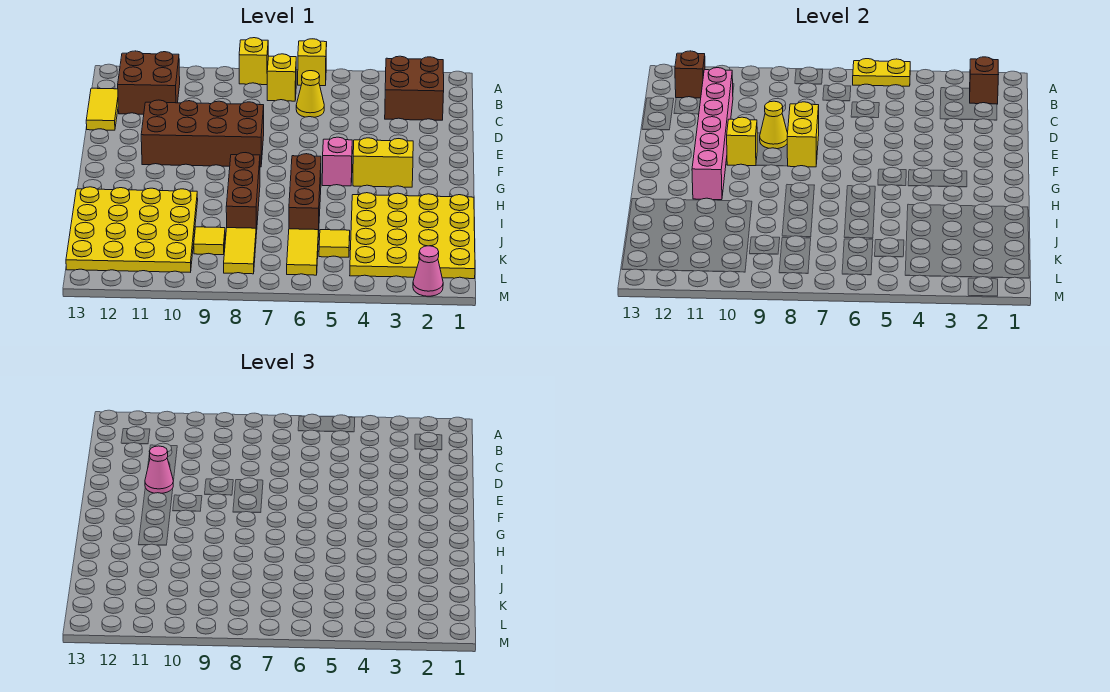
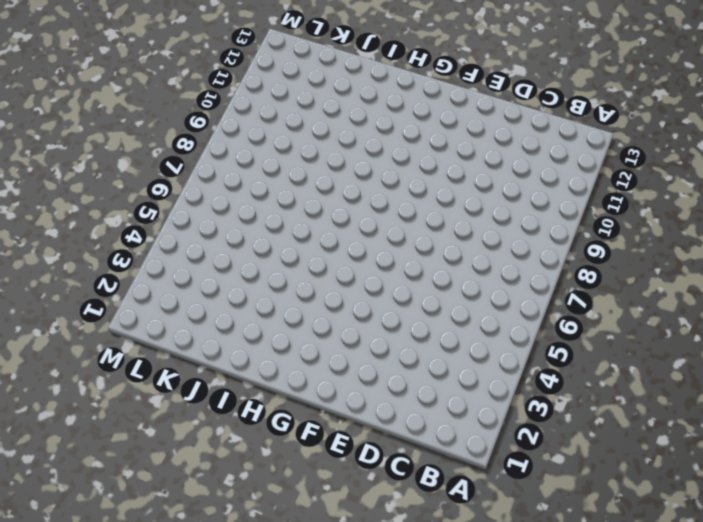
none -> yellow brick A6 level 1
none -> yellow brick A8 level 1
none -> brown brick B2:C3 level 1

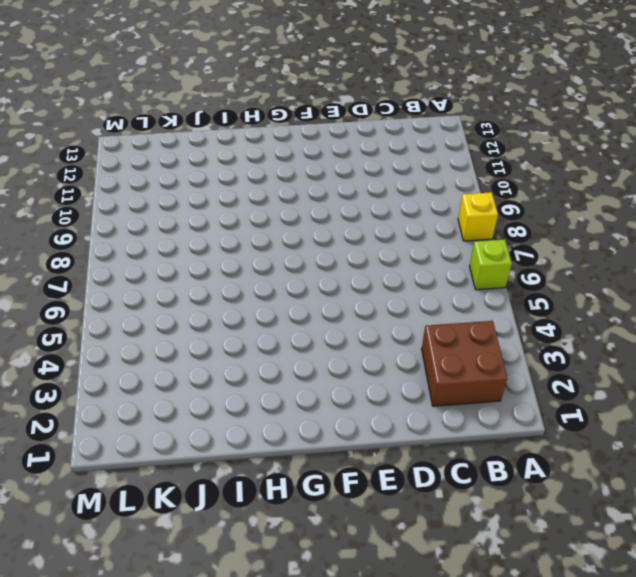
lime brick A6 level 1 -> yellow brick A6 level 1
none -> yellow brick B7 level 1
none -> brown brick B11:C12 level 1
none -> yellow cone C6 level 1

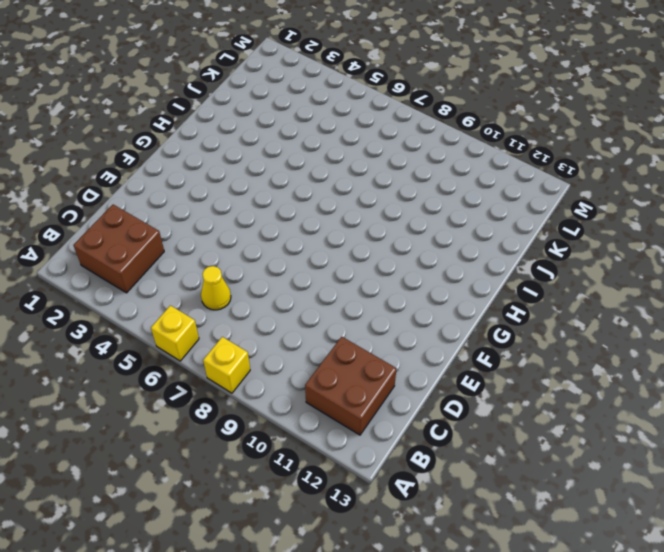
none -> yellow brick B7 level 1
none -> yellow tile C13:D13 level 1
none -> brown brick E8:F11 level 1

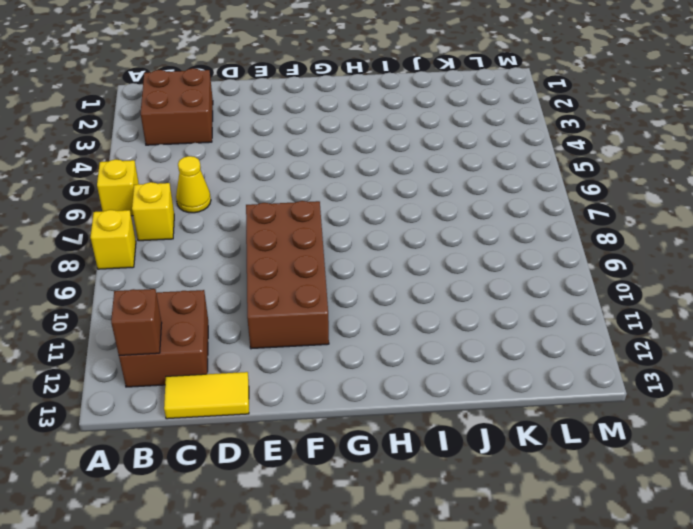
none -> yellow brick G3:G4 level 1
none -> pink brick G5 level 1
none -> brown brick H6:J6 level 1

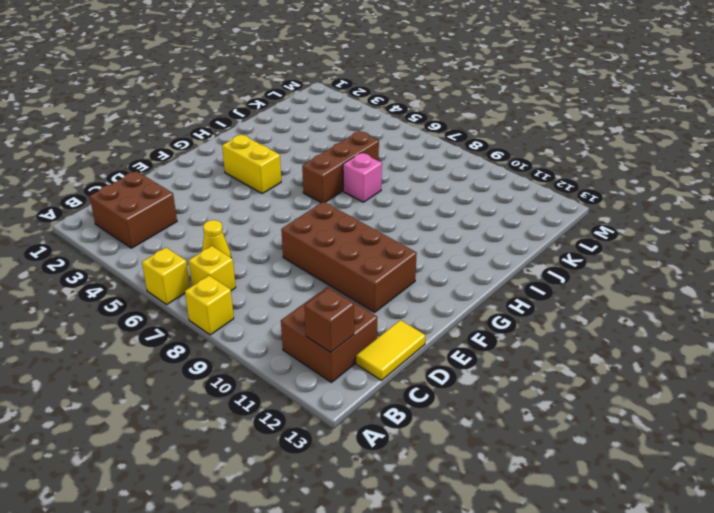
pink brick I7 level 1 -> pink brick G5 level 1
none -> brown brick H8:J8 level 1
none -> yellow plate I1:L4 level 1
none -> yellow plate I10:L13 level 1

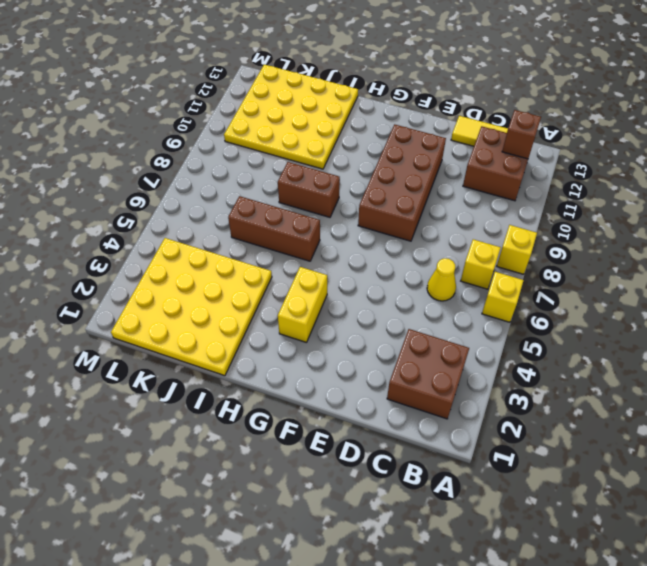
brown brick H8:I8 level 1 -> brown brick H8:J8 level 1
none -> pink brick G5 level 1
none -> yellow tile K5 level 1
none -> yellow tile K6:L6 level 1

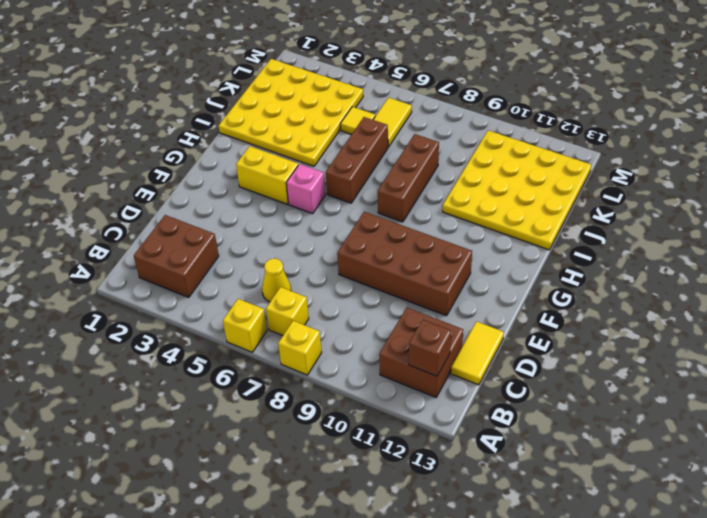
none -> yellow tile K8:L8 level 1
none -> yellow tile K9 level 1
none -> pink cone M2 level 1

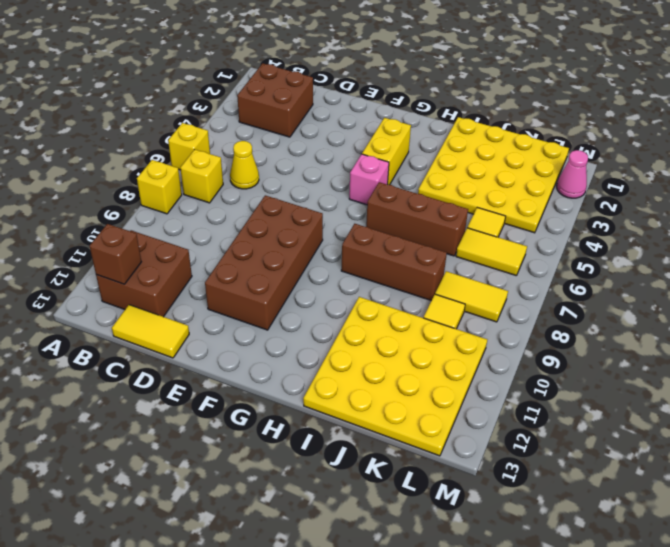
none -> yellow plate A5:A6 level 2
none -> brown brick B2 level 2
none -> pink brick C11:H11 level 2

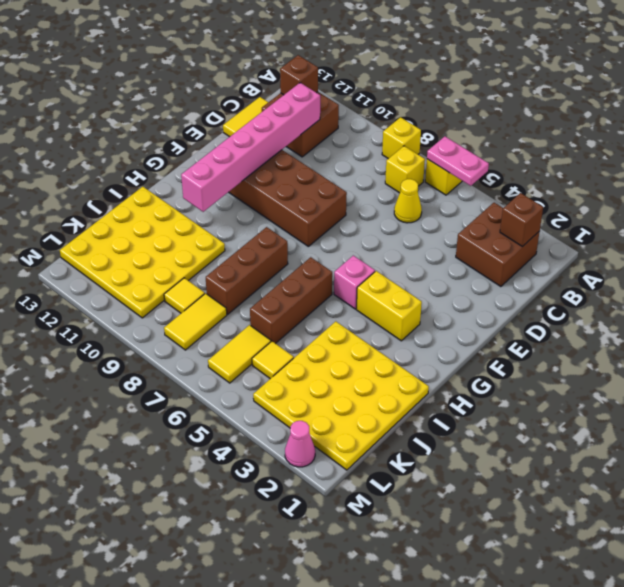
pink plate A5:A6 level 2 -> yellow plate A5:A6 level 2
none -> yellow brick E8:F8 level 2
none -> yellow cone E9 level 2
none -> yellow brick F10 level 2

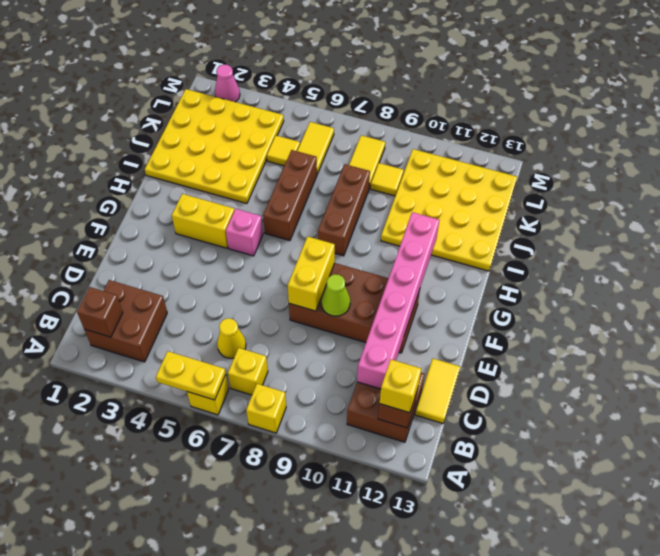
yellow brick B12 level 3 -> yellow brick F10 level 2
lime cone E9 level 2 -> yellow cone E9 level 2
none -> pink cone E11 level 3

